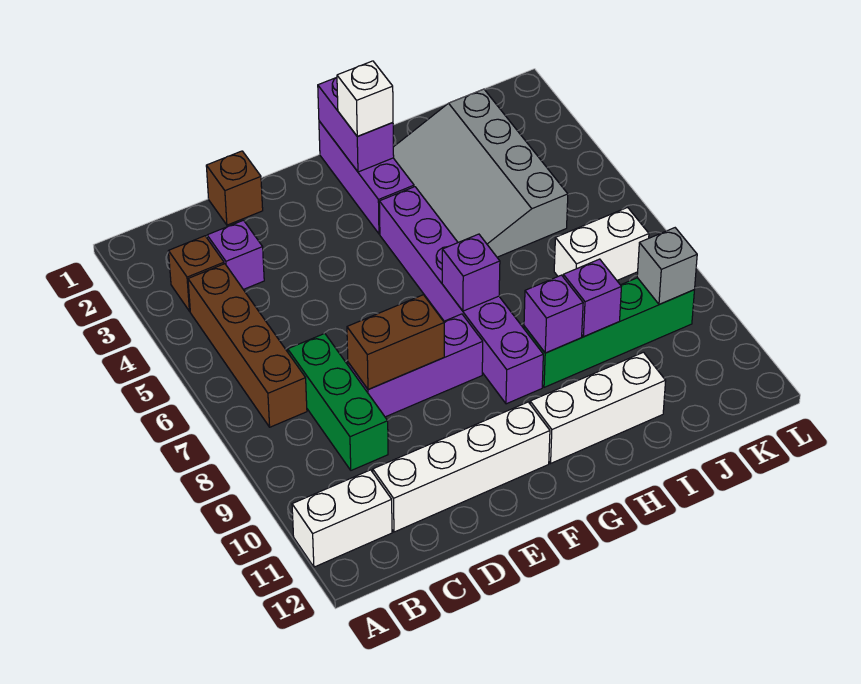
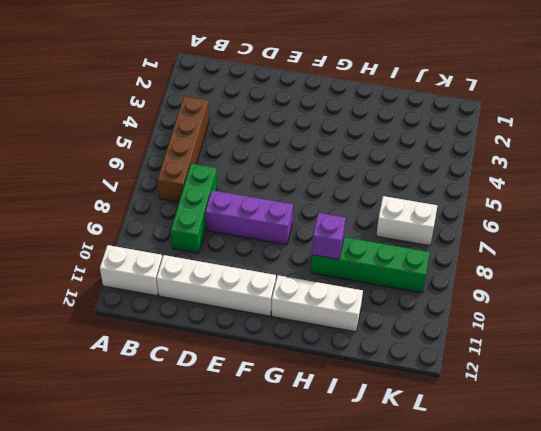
none -> brown brick B3 level 1
none -> purple brick C3 level 1
none -> brown brick D1 level 1

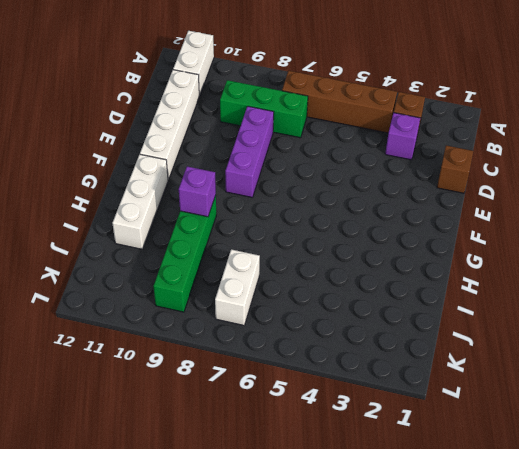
none -> purple brick G1:G3 level 1
none -> purple brick G4:G9 level 1
none -> grey slope H2:J5 level 1 top J

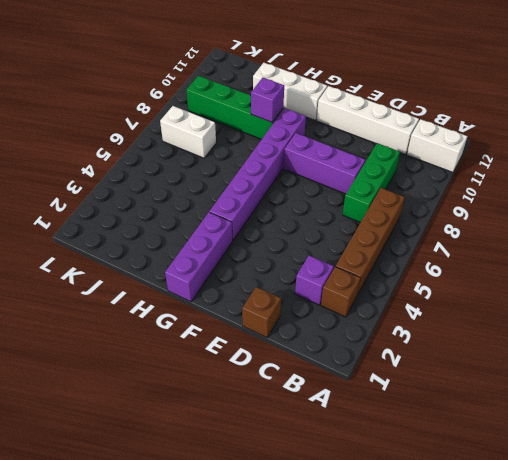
none -> grey slope H2:J5 level 1 top J
none -> brown brick D8:E8 level 2
none -> purple brick G1:G2 level 2

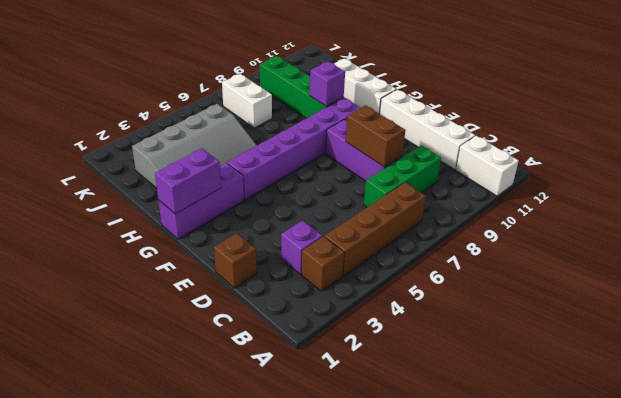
none -> purple brick G7 level 2
none -> purple brick I9 level 2
none -> grey brick K9 level 2

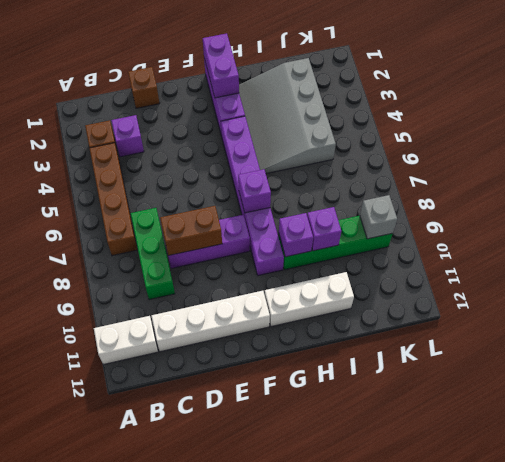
none -> white brick J7:K7 level 1
none -> white brick G2 level 3

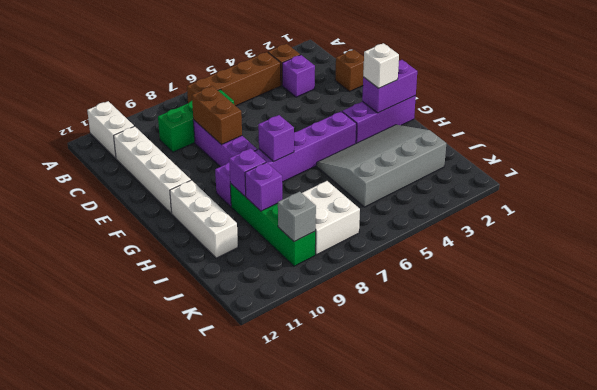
white brick J7:K8 level 1 -> white brick J7:K7 level 1

